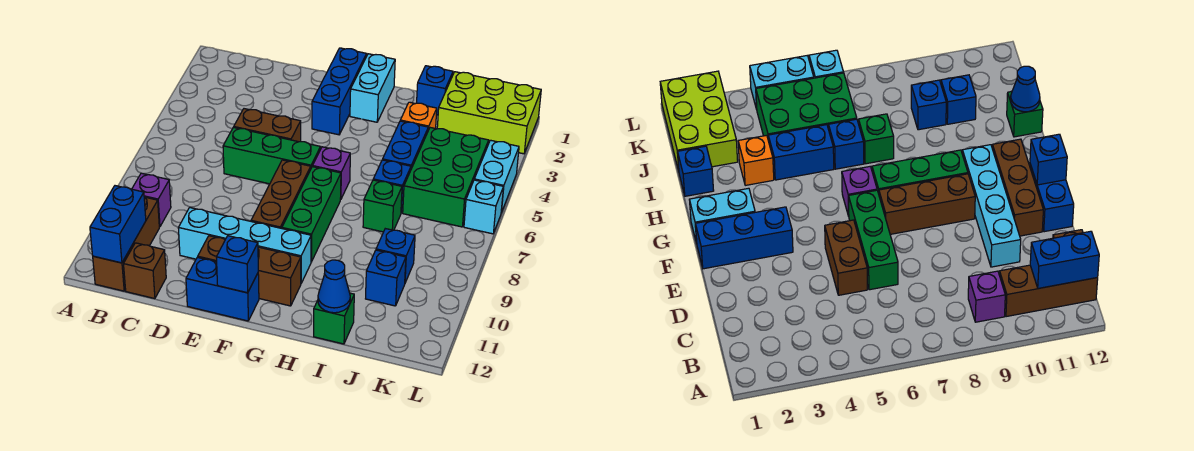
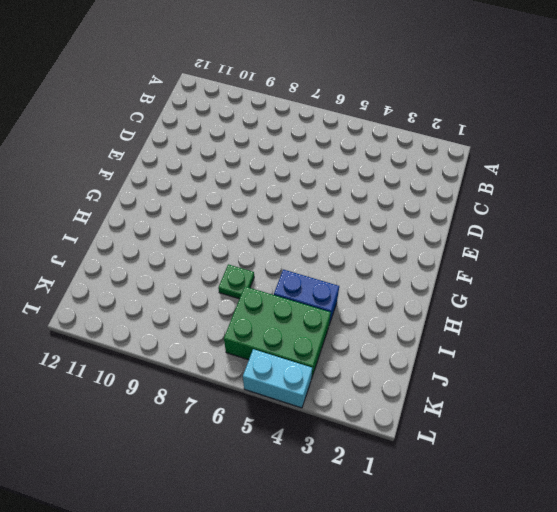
green plate I7 level 1 -> green brick I7 level 1
none -> purple brick B9 level 1
none -> brown brick B10:B12 level 1
none -> brown brick C12 level 1

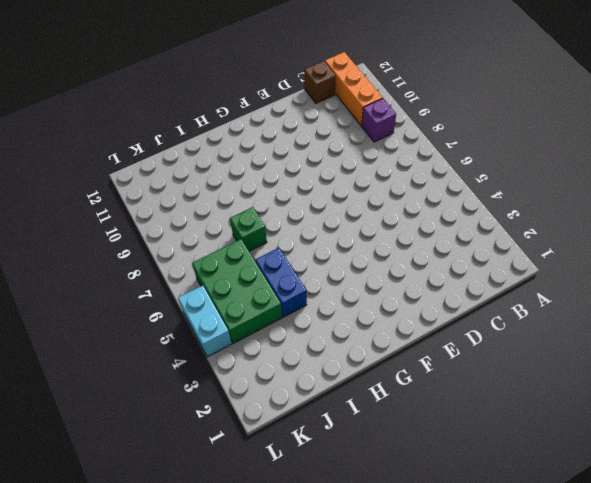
orange brick B10:B12 level 1 -> brown brick B10:B12 level 1
none -> brown brick D5:E5 level 1
none -> green brick D6:F6 level 1
none -> cyan brick D10:G10 level 1

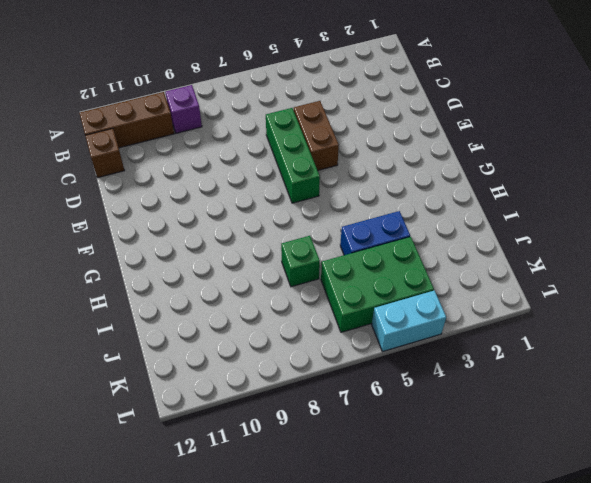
none -> cyan brick D10:G10 level 1
none -> brown brick E11:G11 level 1
none -> blue brick E12:F12 level 1

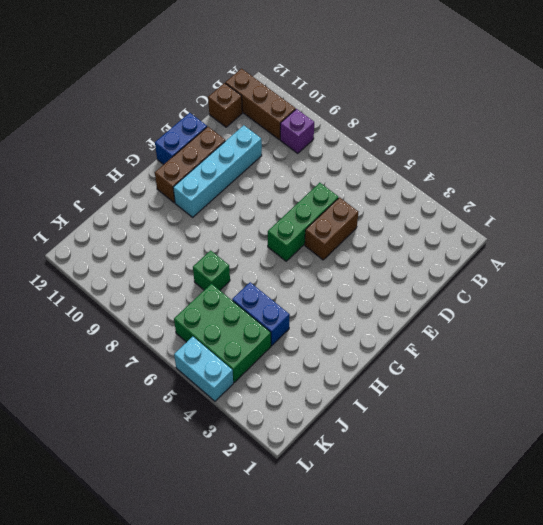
none -> blue brick F1:F3 level 1
none -> brown brick F7:F9 level 1
none -> cyan brick G1:G2 level 1

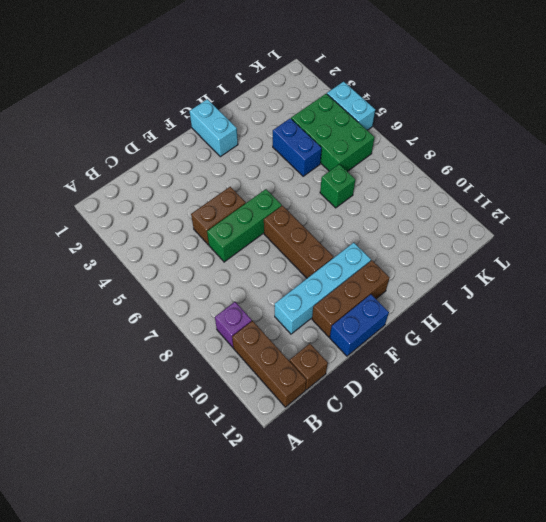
none -> blue brick F1:F3 level 1
none -> purple brick G6 level 1
none -> green brick G7:G9 level 1

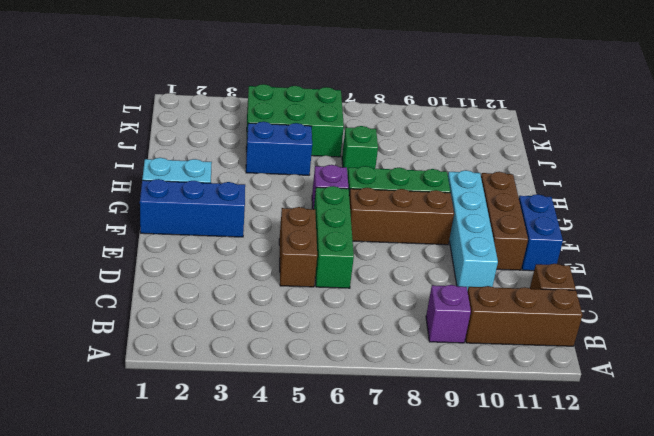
none -> blue brick I1 level 1
none -> orange brick I3 level 1
none -> blue brick I6 level 1

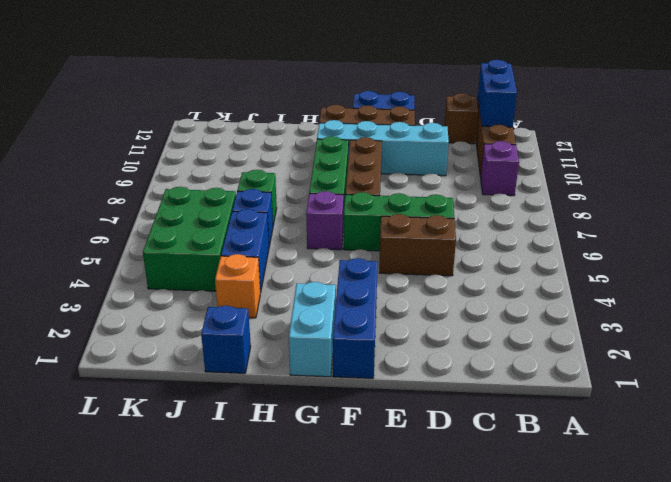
none -> green brick I12 level 1
none -> lime brick J1:L2 level 1
none -> blue brick J9 level 1

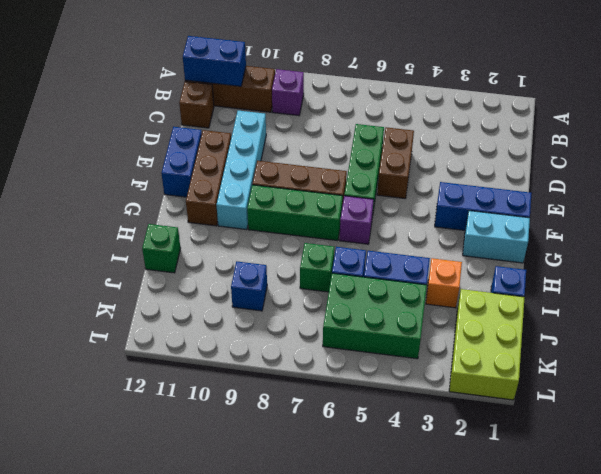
none -> blue brick J10 level 1
none -> cyan brick L4:L5 level 1
none -> cyan brick L6 level 1

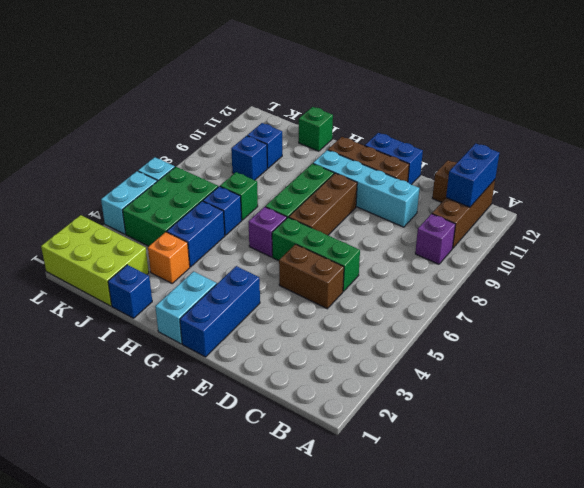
none -> blue brick F12 level 2
none -> blue cone I12 level 2

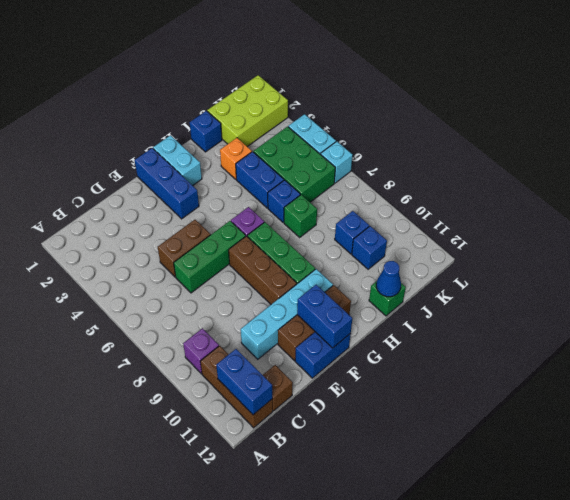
blue brick F11:F12 level 2 -> blue brick F12 level 2

